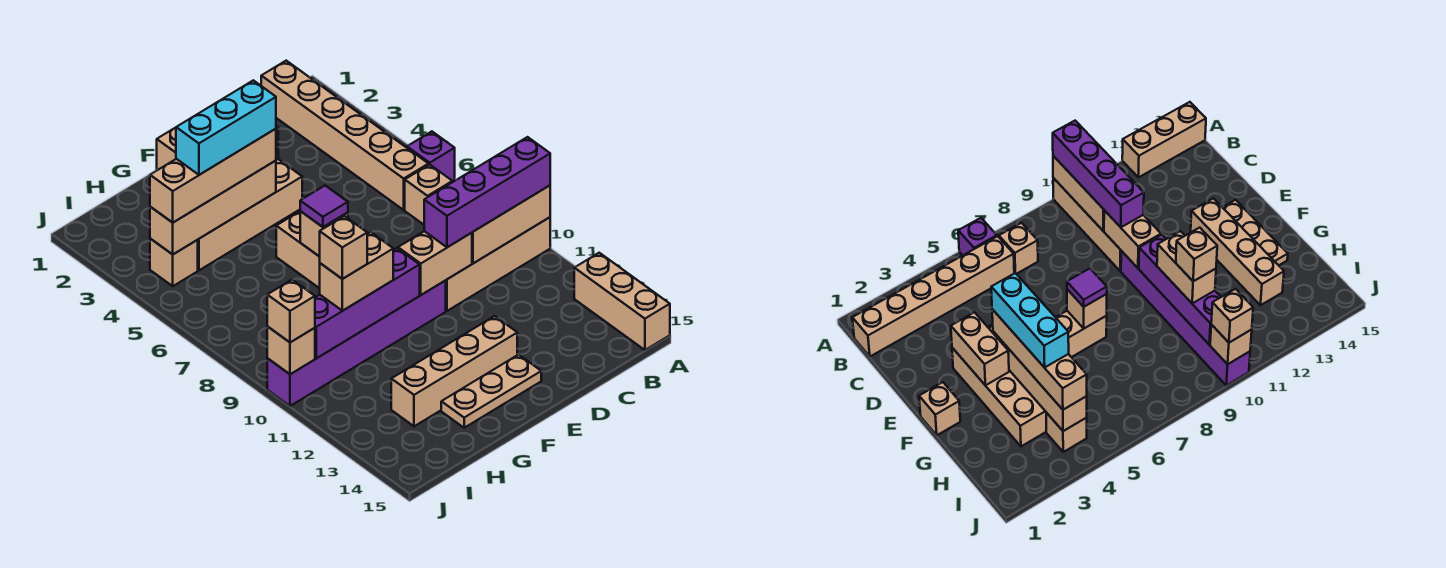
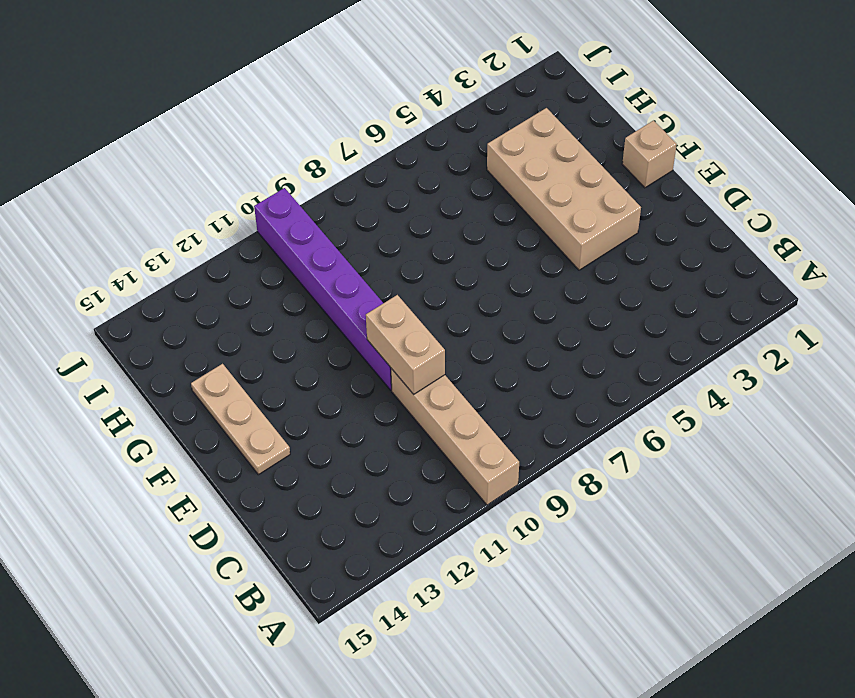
none -> purple brick A6 level 1
none -> tan brick A13:A15 level 1
none -> tan brick B1:B6 level 1

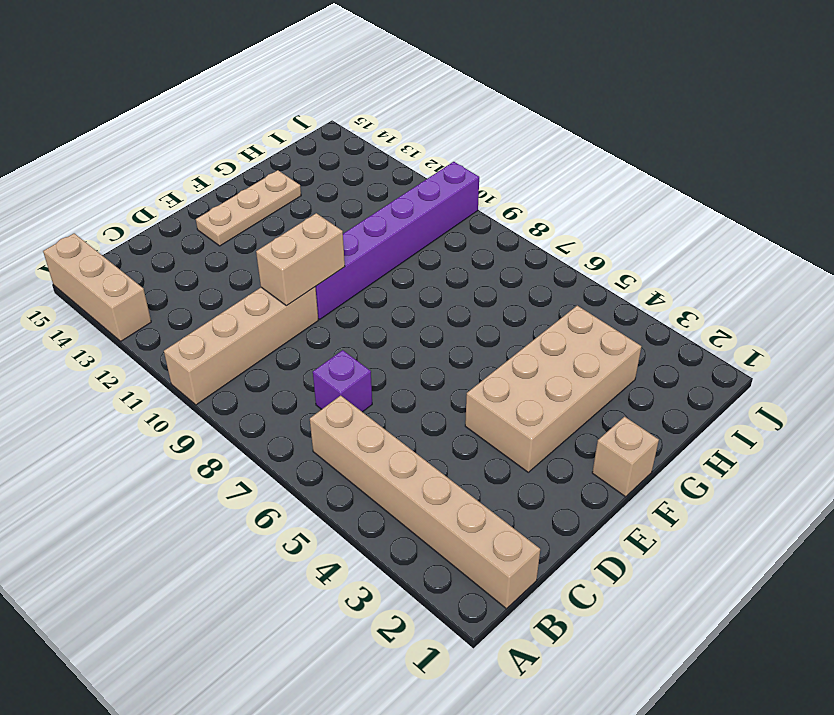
purple brick C7 level 1 -> purple brick A6 level 1
none -> tan brick B7 level 1
none -> tan brick E13:H13 level 1
none -> tan brick F6:F7 level 1

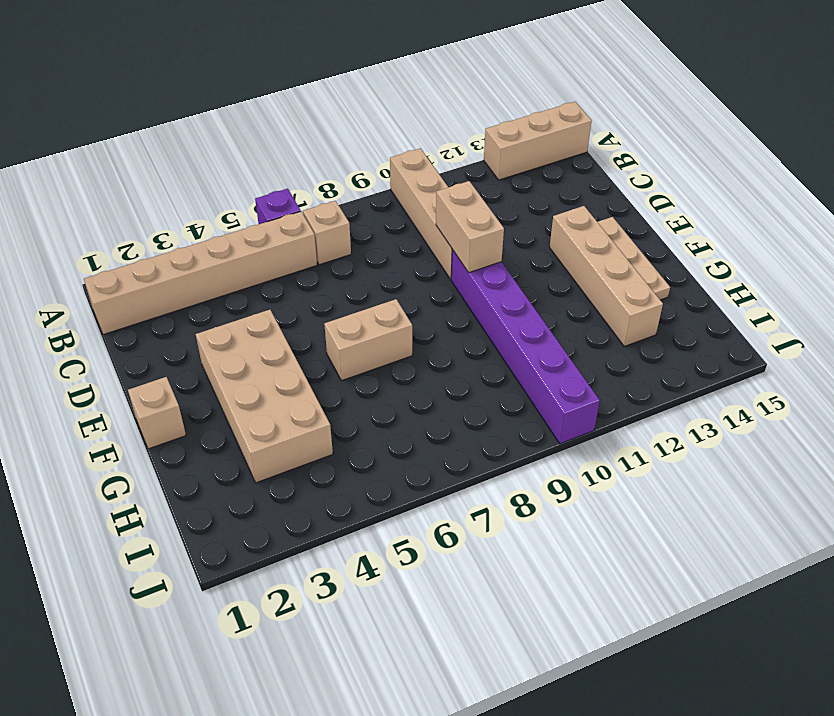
none -> tan brick I4 level 1
none -> tan brick A10:C10 level 2
none -> tan brick E3:F3 level 2

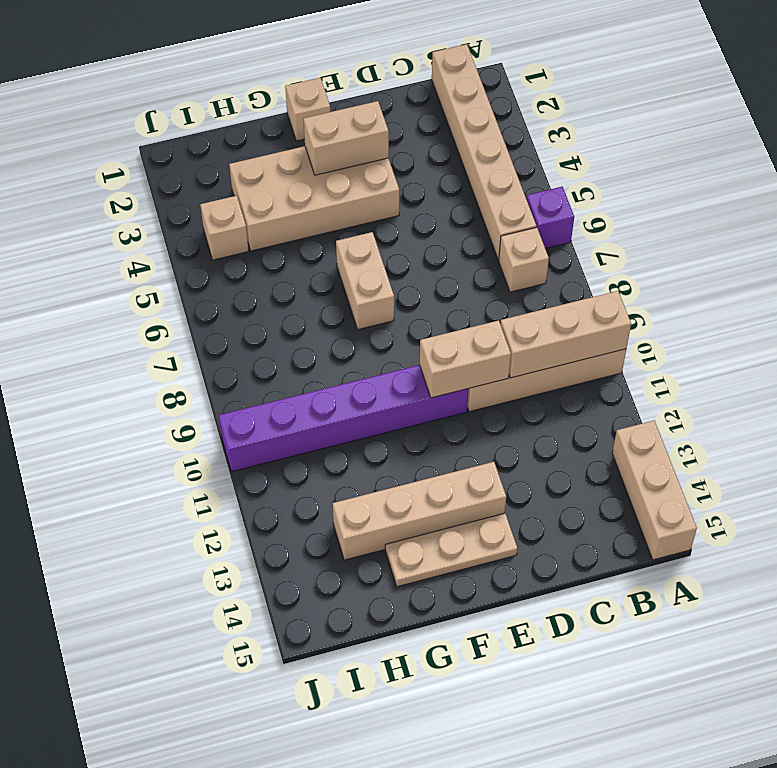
none -> tan brick F4:I4 level 2
none -> tan brick F7 level 2
none -> purple brick F10:I10 level 2

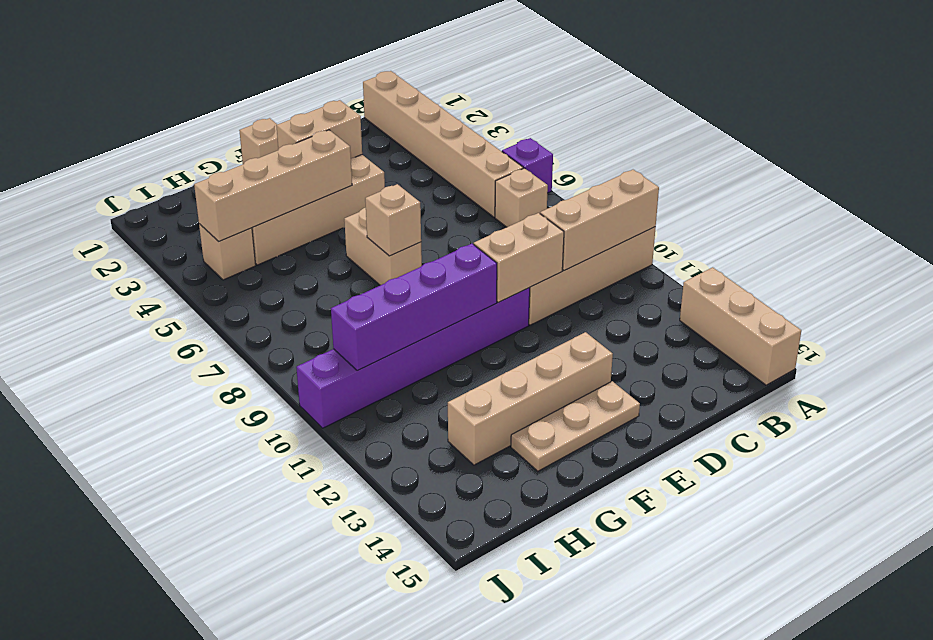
none -> tan brick J10 level 2
none -> purple brick A10:D10 level 3
none -> tan brick F4:I4 level 3

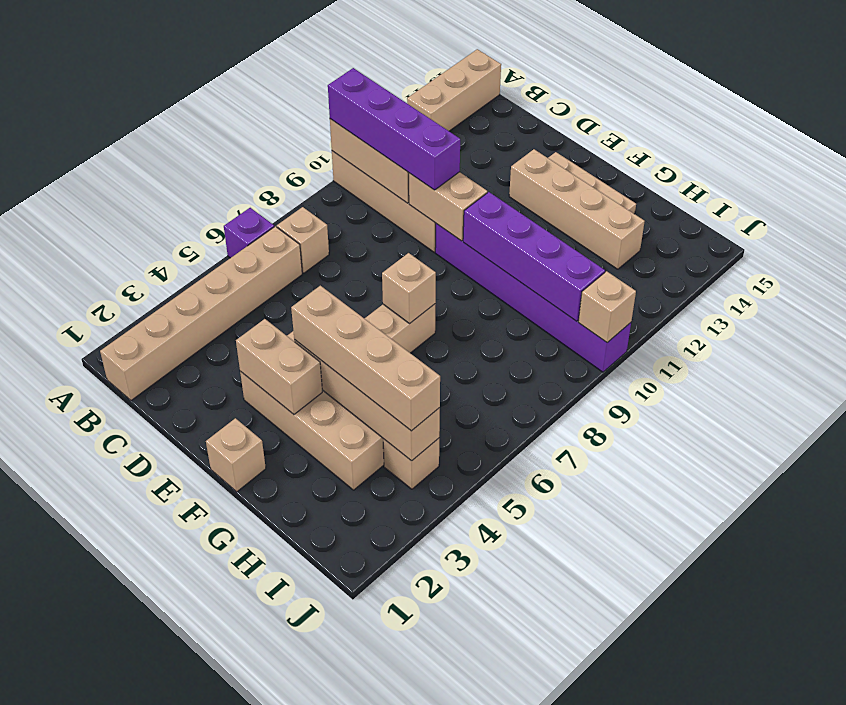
none -> purple tile F7 level 3
none -> tan brick G10:H10 level 3
none -> tan brick J10 level 3

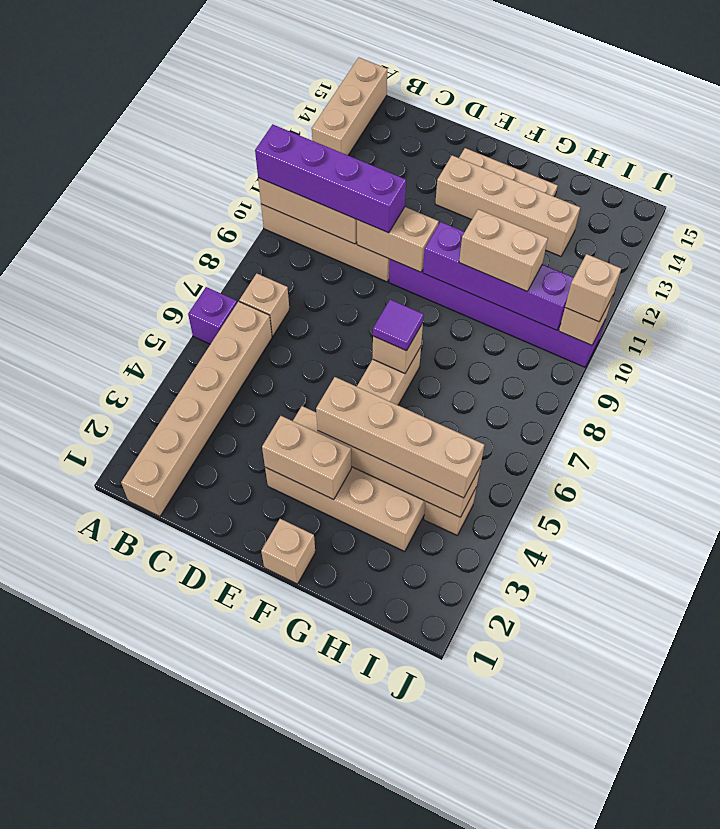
none -> cyan brick F4:H4 level 4
none -> tan brick H10 level 4

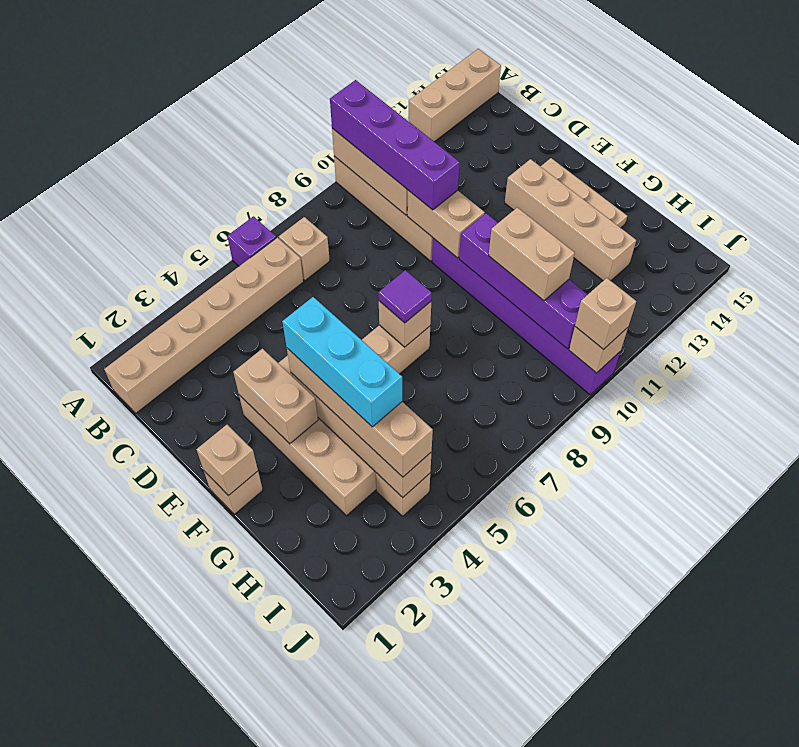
tan brick F1 level 2 -> tan brick H10 level 4

